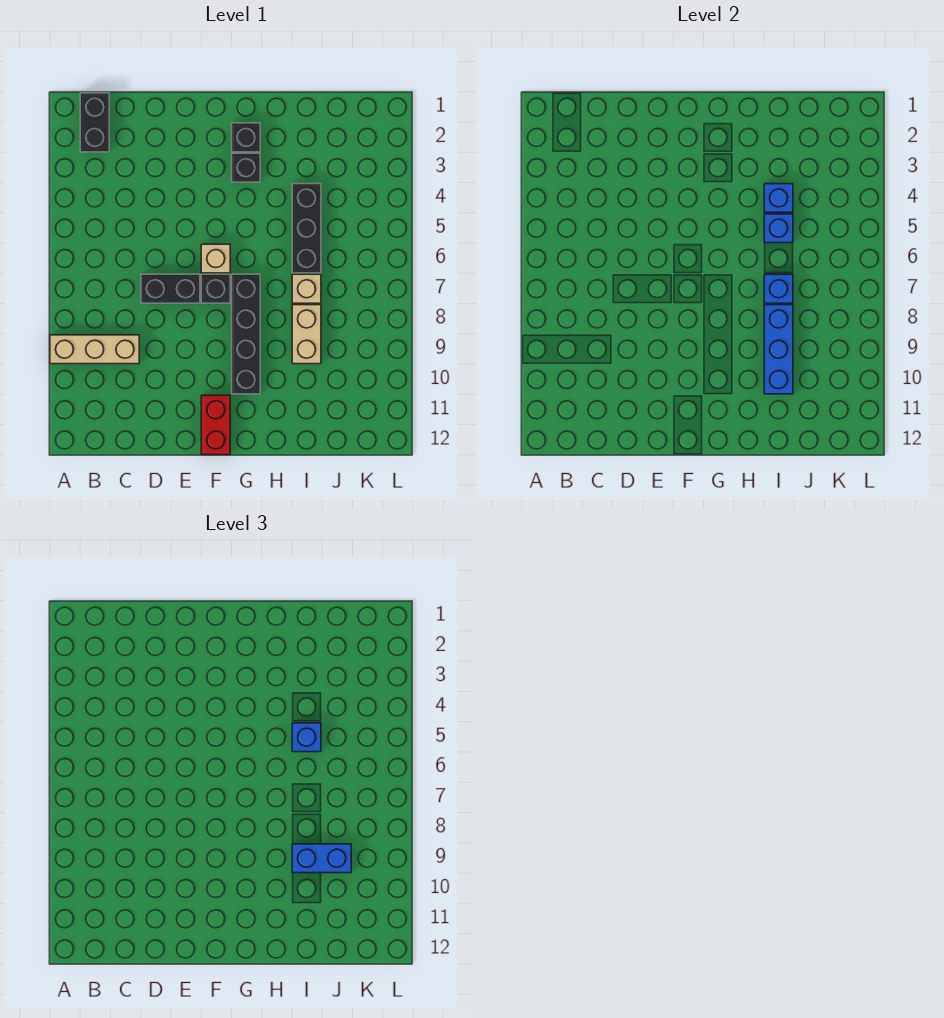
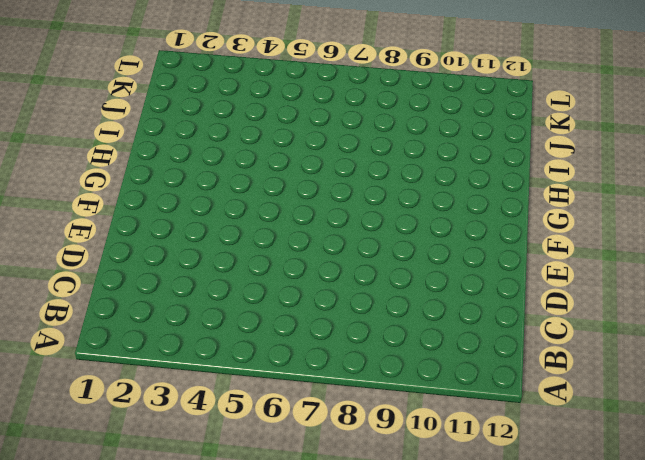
none -> tan brick A9:C9 level 1
none -> black brick B1:B2 level 1
none -> black brick D7:E7 level 1

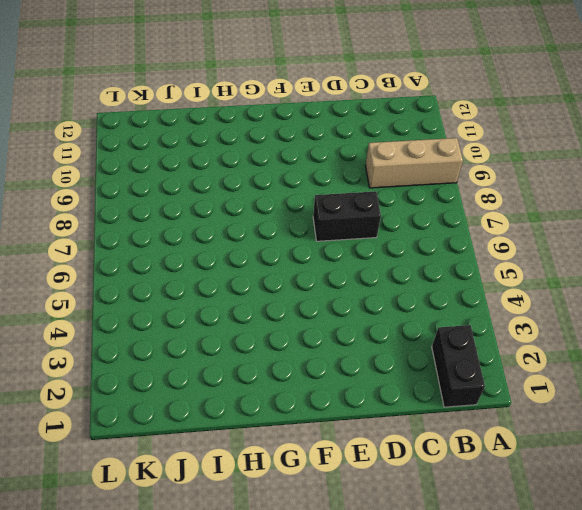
none -> tan brick F6 level 1
none -> black brick F7 level 1
none -> red brick F11:F12 level 1

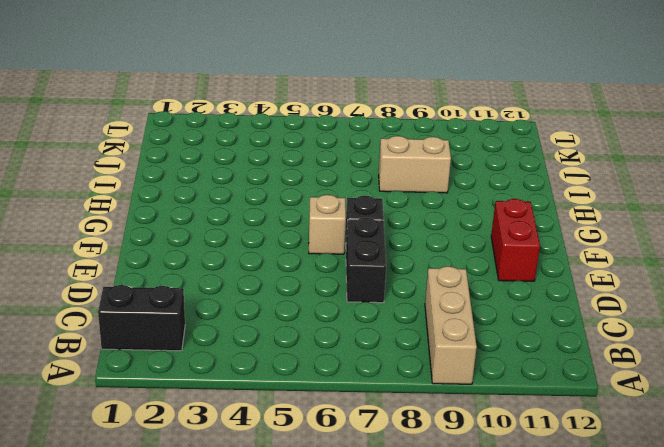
red brick E11:F11 level 1 -> red brick F11:F12 level 1
none -> black brick G2 level 1
none -> black brick G3 level 1
none -> black brick G7:G10 level 1

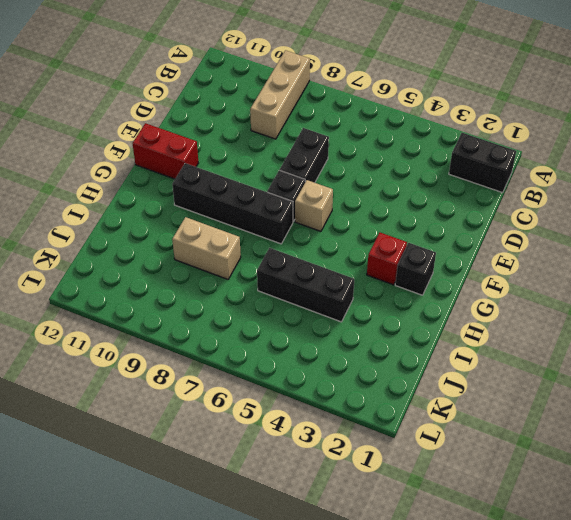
red brick G3 level 1 -> black brick G3 level 1
none -> tan brick I7 level 1
none -> blue brick I4 level 2
none -> blue brick I5 level 2

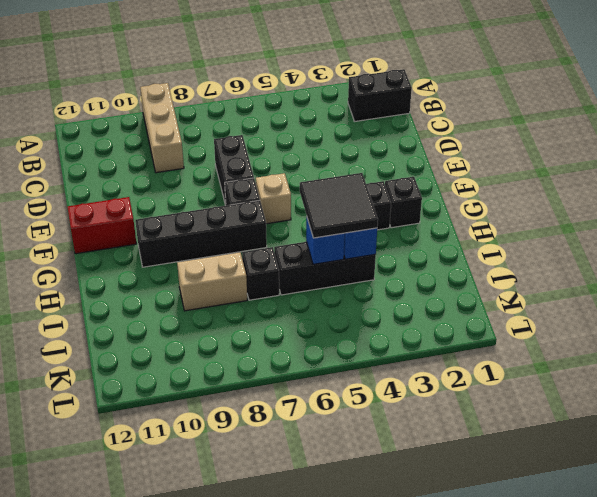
black tile H4:I5 level 3 -> blue brick I5 level 3
black brick I7 level 1 -> tan brick I7 level 1
none -> blue brick I7 level 2
none -> blue brick I8:I10 level 2
none -> blue brick I9:J9 level 3

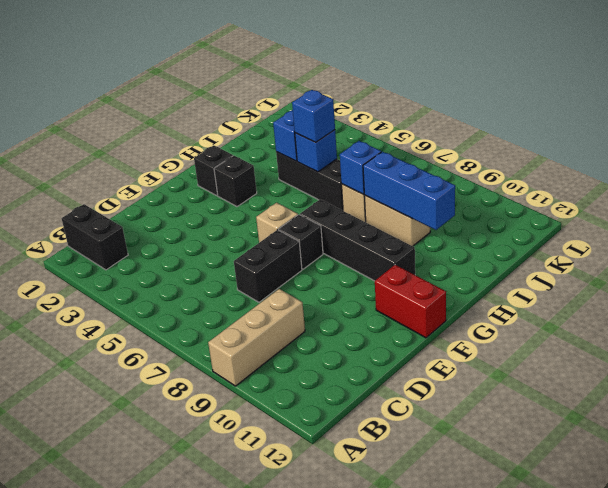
none -> blue brick I9:J9 level 3

